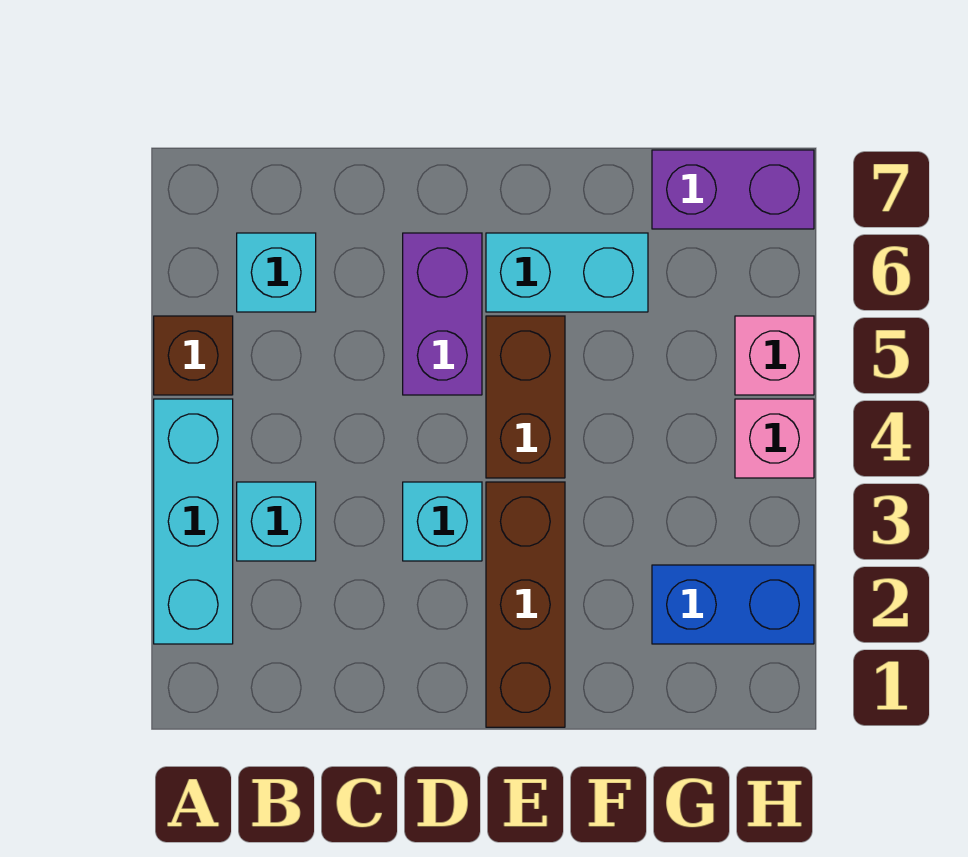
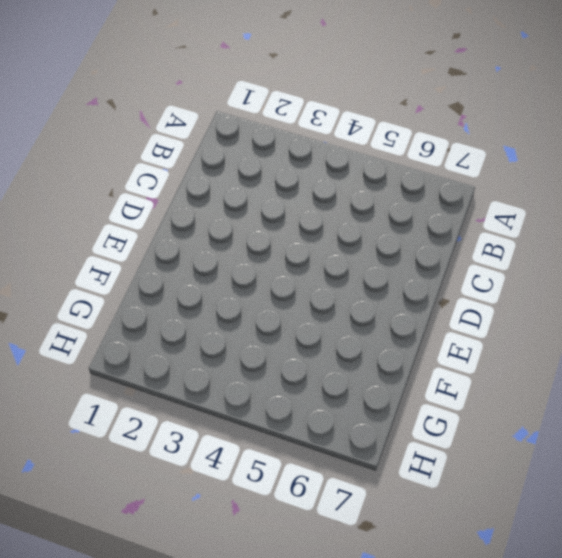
none -> cyan brick A2:A4 level 1
none -> brown brick A5 level 1
none -> cyan brick B3 level 1

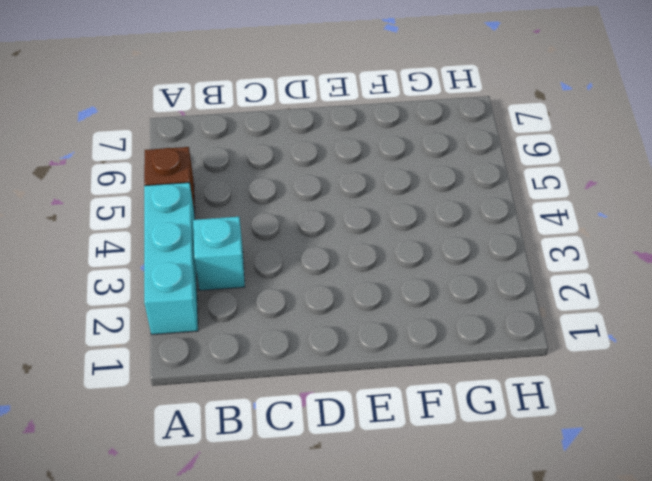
none -> cyan brick B6 level 1
none -> cyan brick D3 level 1
none -> purple brick D5:D6 level 1

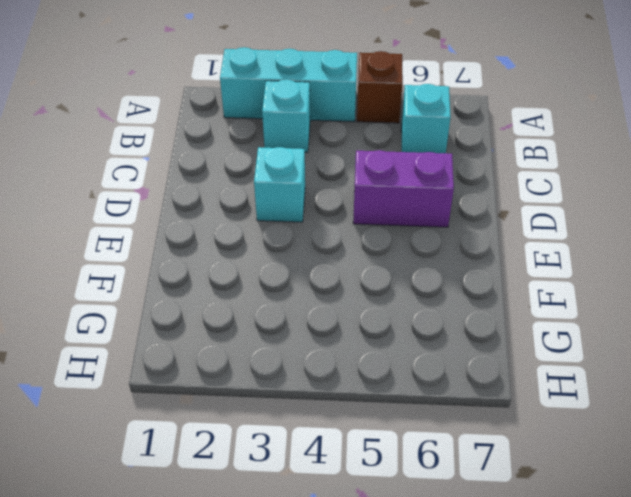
none -> brown brick E1:E3 level 1
none -> brown brick E4:E5 level 1
none -> cyan brick E6:F6 level 1

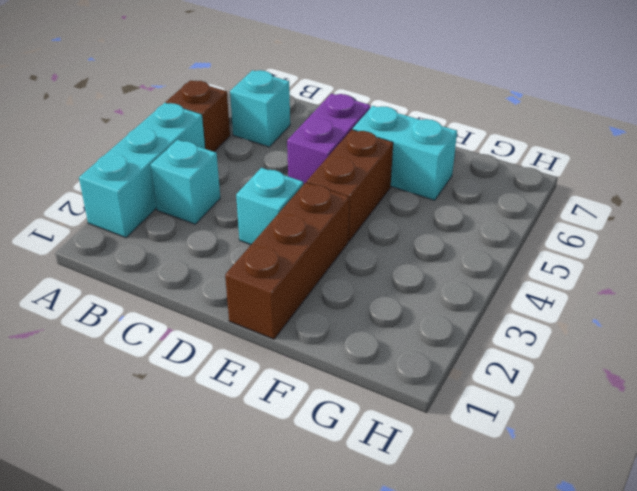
none -> blue brick G2:H2 level 1
none -> purple brick G7:H7 level 1
none -> pink brick H4 level 1

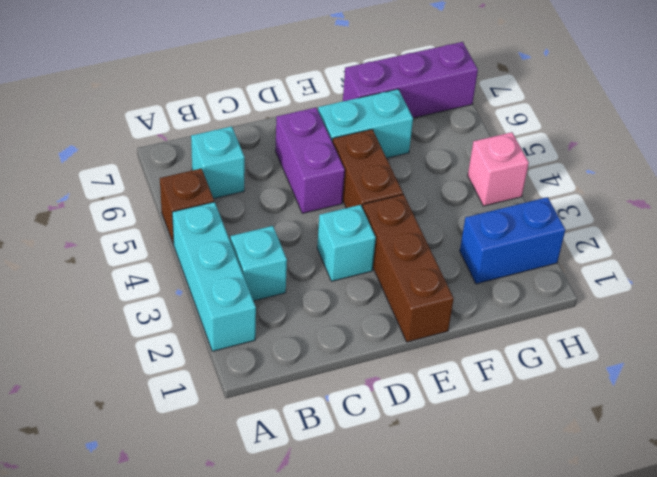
purple brick F7:H7 level 1 -> purple brick G7:H7 level 1
none -> pink brick H5 level 1

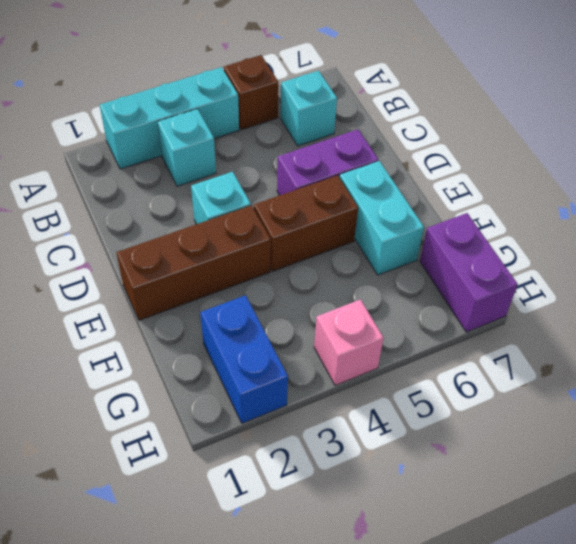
none -> pink brick H5 level 1

